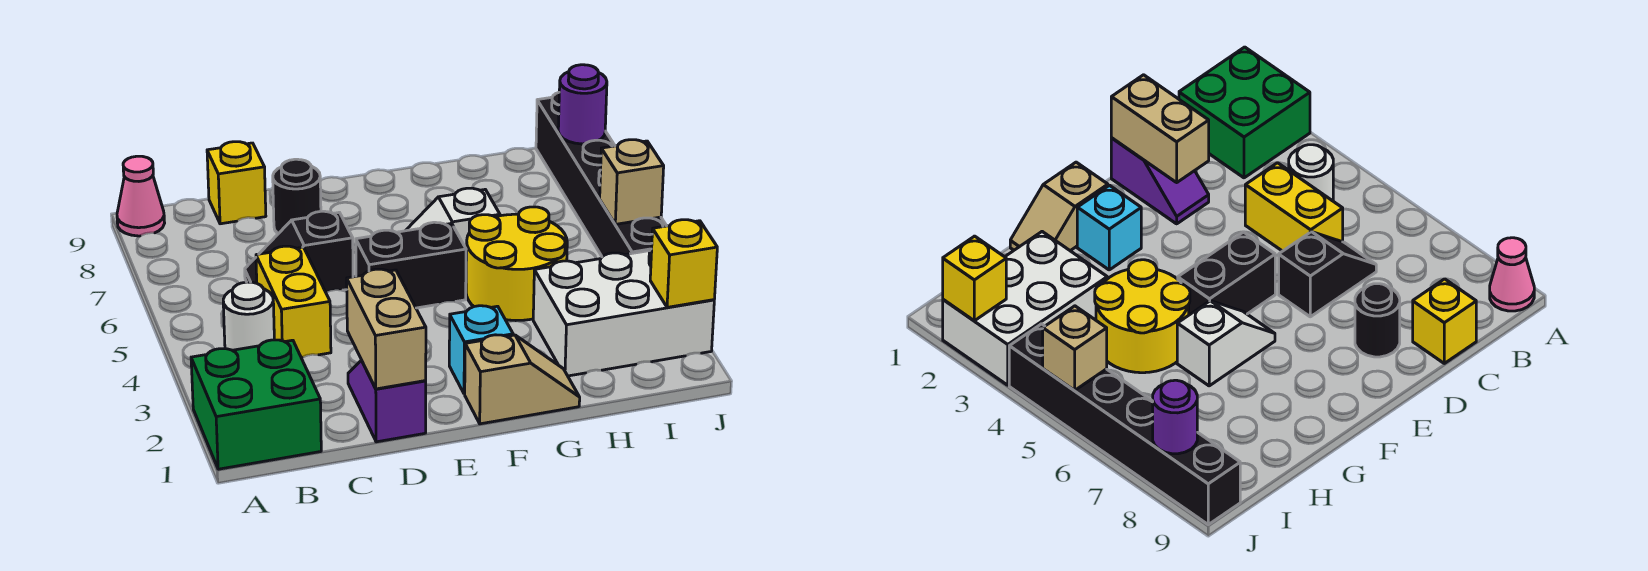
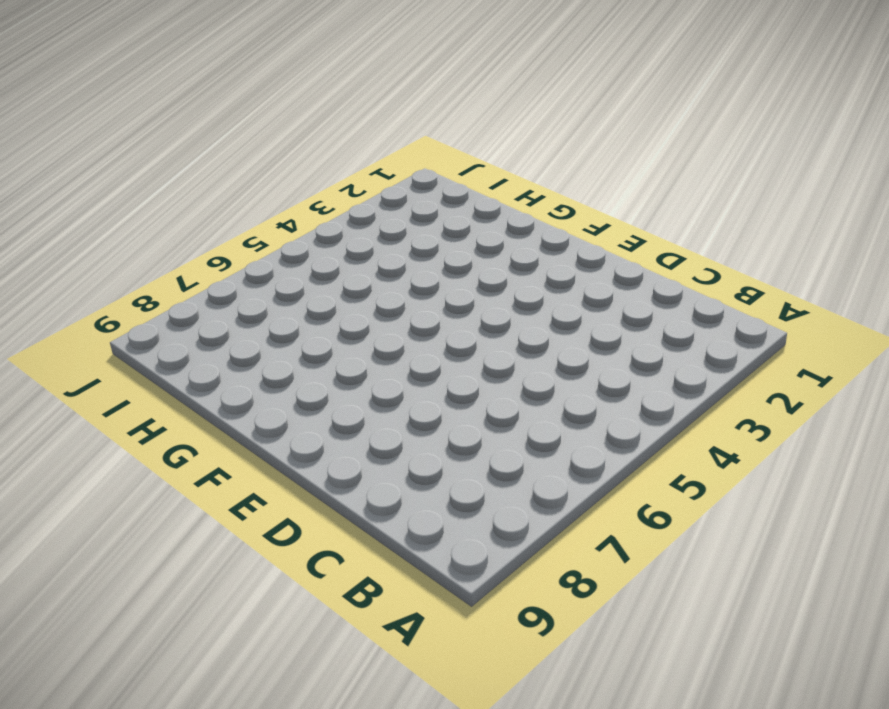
none -> green brick A1:B2 level 1
none -> pink cone A9 level 1
none -> white round brick B4 level 1

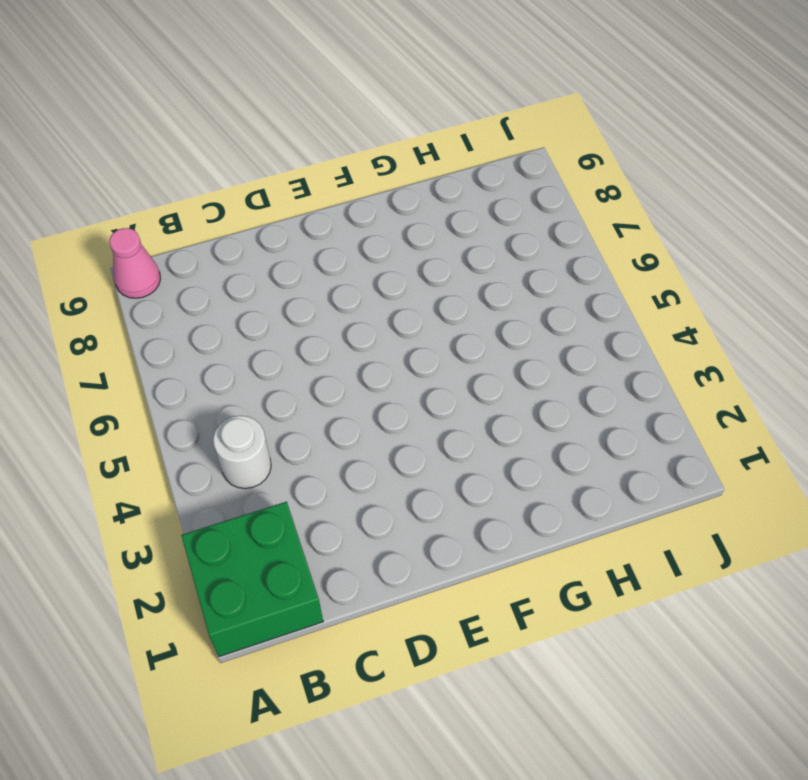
none -> yellow brick C4:C5 level 1
none -> black slope C6:D6 level 1 top D
none -> yellow brick C9 level 1

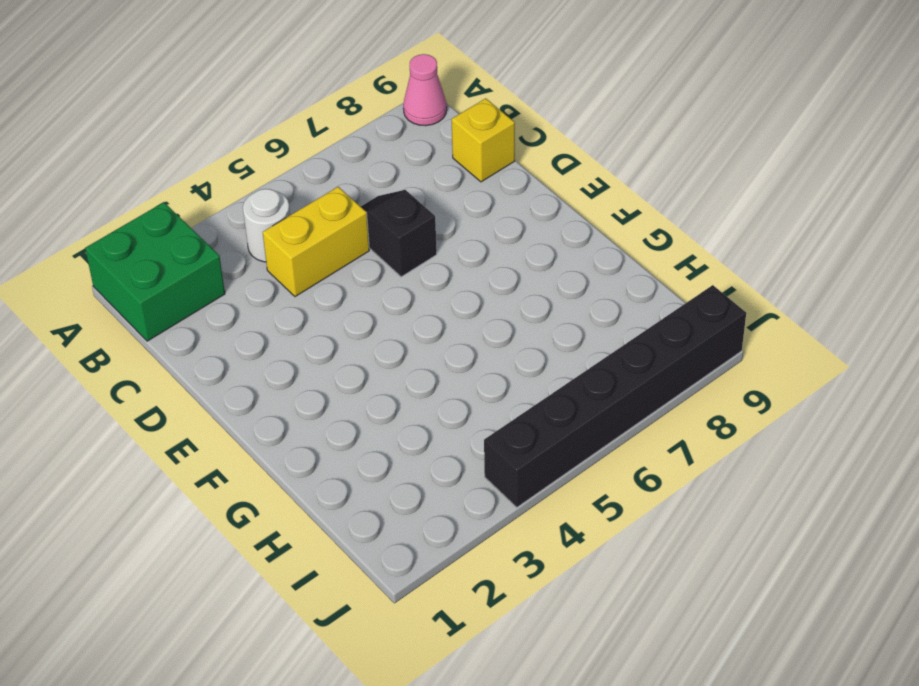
none -> purple slope D1:D2 level 1 top 1
none -> black round brick D8 level 1
none -> black brick E5:F5 level 1

